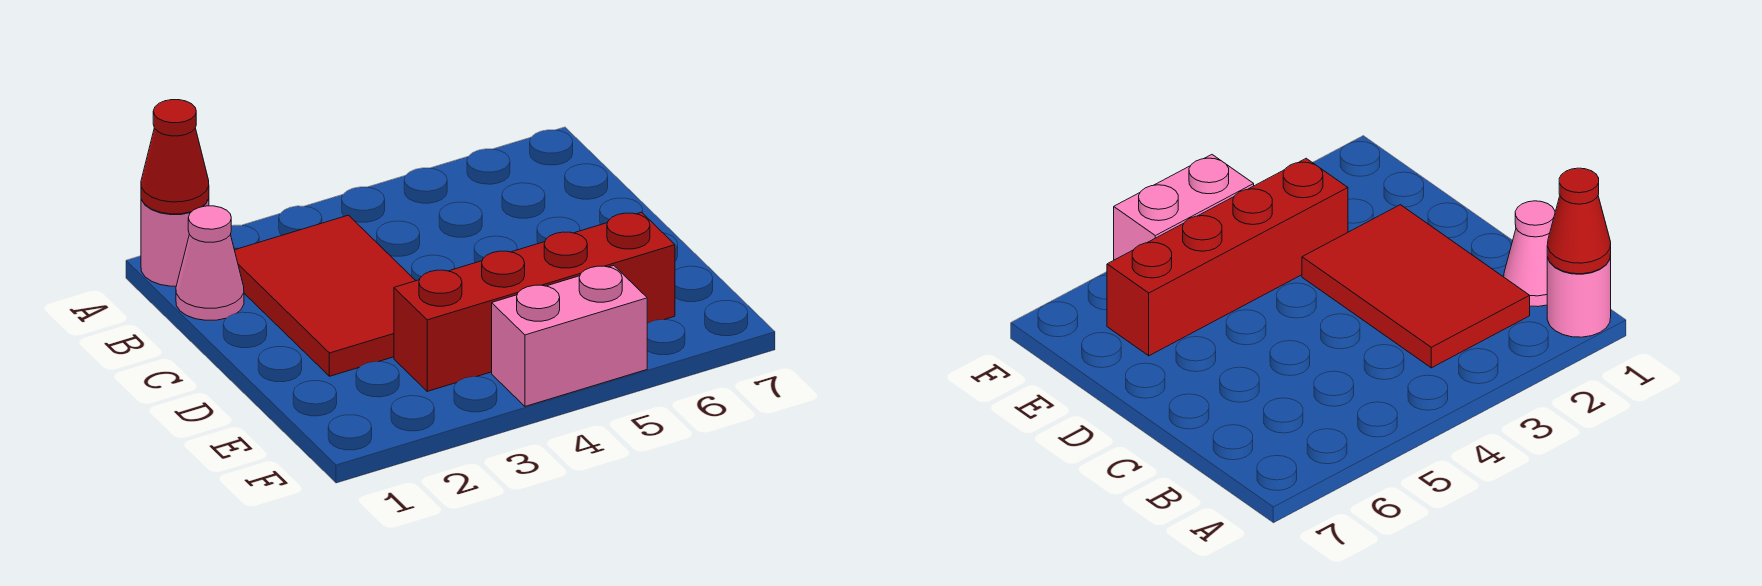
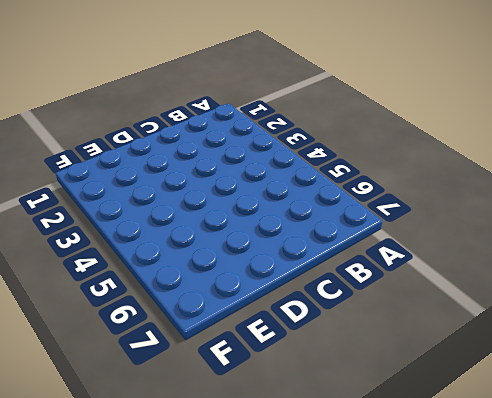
none -> pink round brick A1 level 1
none -> pink cone B1 level 1

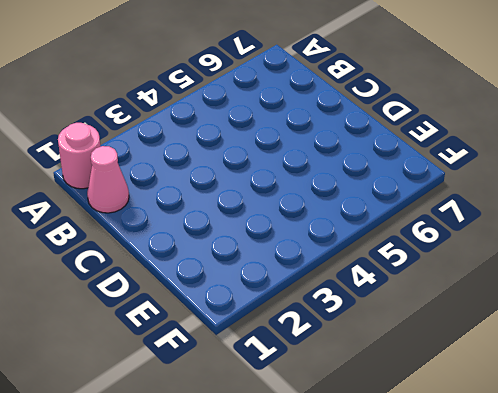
none -> red tile B2:D3 level 1
none -> red brick E3:E6 level 1

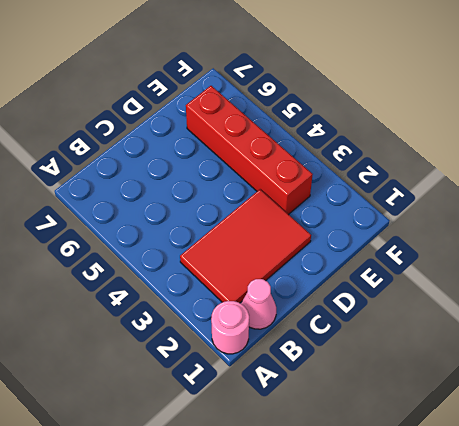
none -> pink brick F4:F5 level 1
none -> red cone A1 level 2

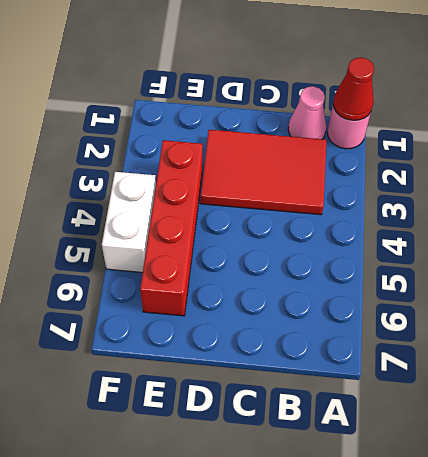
white brick F4:F5 level 1 -> pink brick F4:F5 level 1

